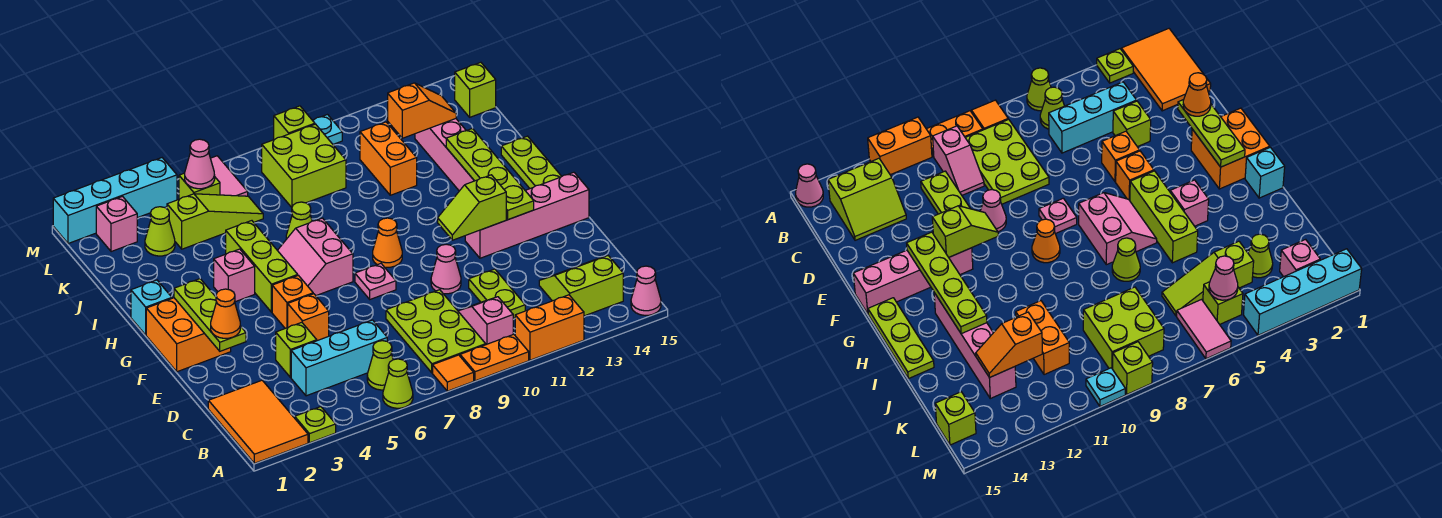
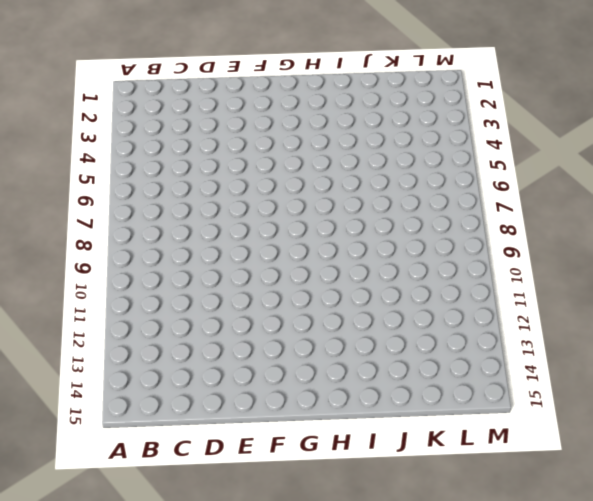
none -> orange tile A1:C2 level 1
none -> lime plate A3 level 1
none -> lime cone A6 level 1
none -> orange tile A8 level 1

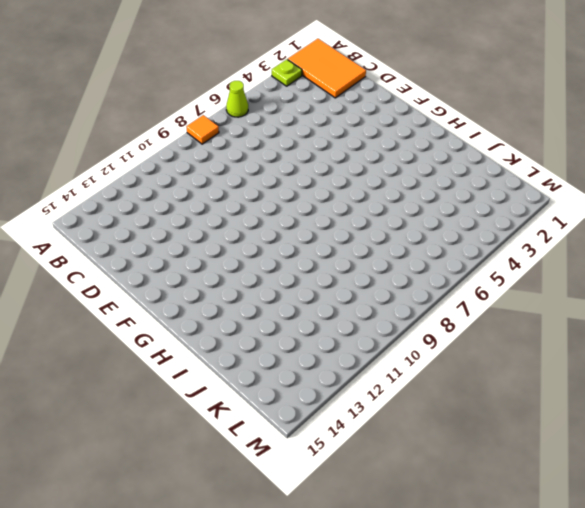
none -> orange plate A9:A10 level 1
none -> orange brick A11:A12 level 1
none -> pink cone A15 level 1
none -> lime cone B6 level 1

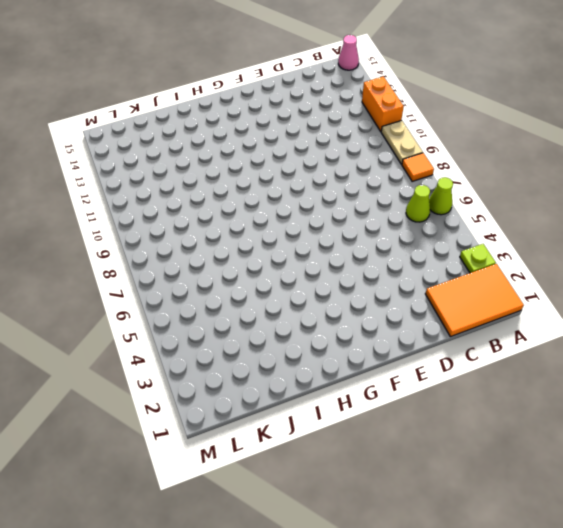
tan plate A9:A10 level 1 -> orange plate A9:A10 level 1
none -> lime plate B8:D9 level 1
none -> pink slope B10:C10 level 1 top B
none -> lime slope B13:C14 level 1 top B
none -> cyan brick C4:C6 level 1

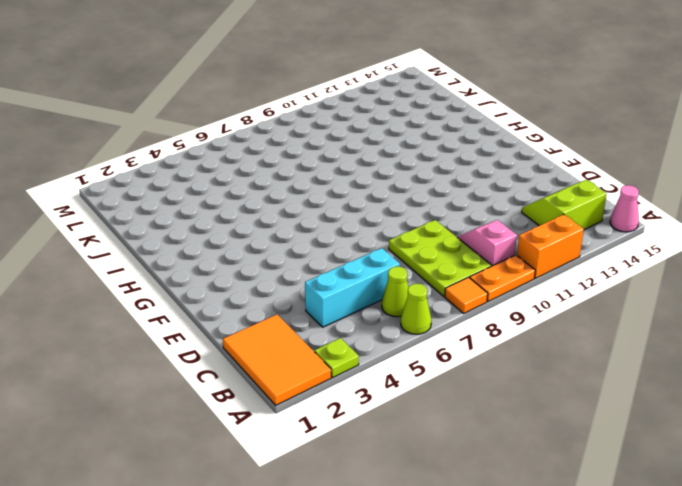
none -> lime plate C11:D11 level 1
none -> lime brick D4 level 1
none -> orange brick E5 level 1
none -> pink cone E10 level 1

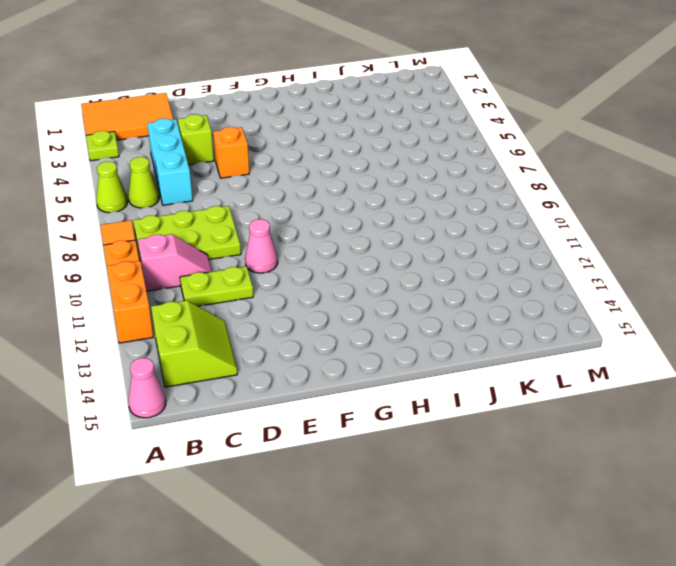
none -> orange brick F1:G2 level 1
none -> orange brick F5 level 1
none -> pink plate F8 level 1
none -> pink brick F12:F15 level 1

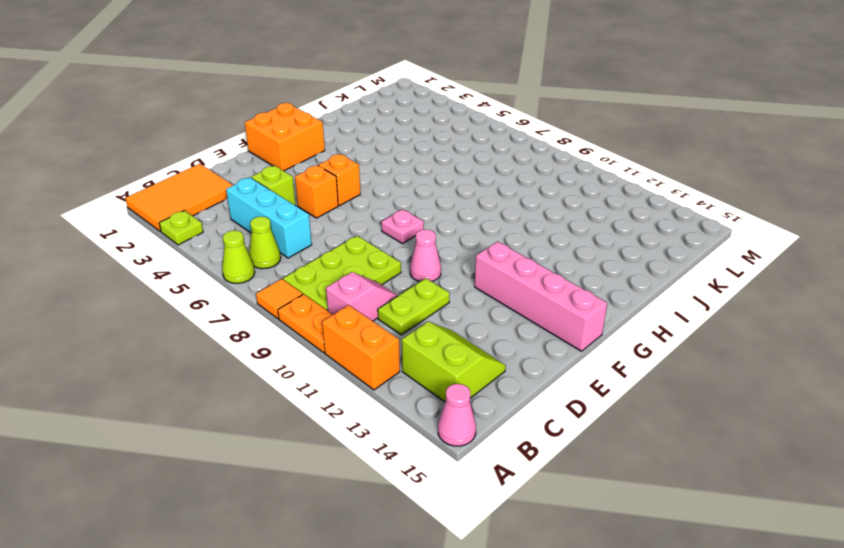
none -> lime brick G5:I5 level 1
none -> pink slope G6:H7 level 1 top 7
none -> orange cone G9 level 1
none -> lime plate G15:I15 level 1

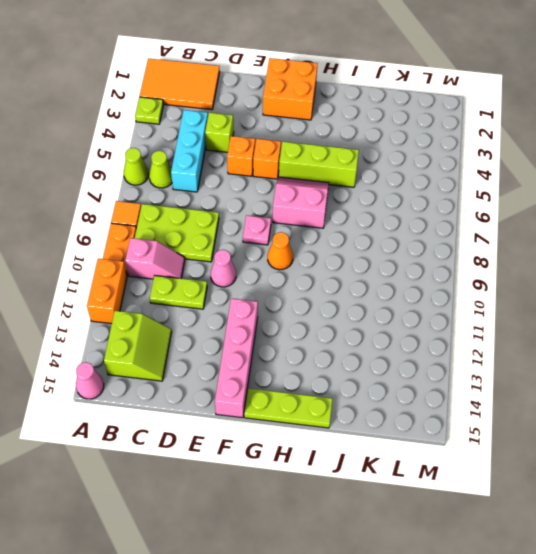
none -> cyan brick H1 level 1
none -> pink brick H4 level 1
none -> pink brick H13:K13 level 1
none -> lime cone I7 level 1

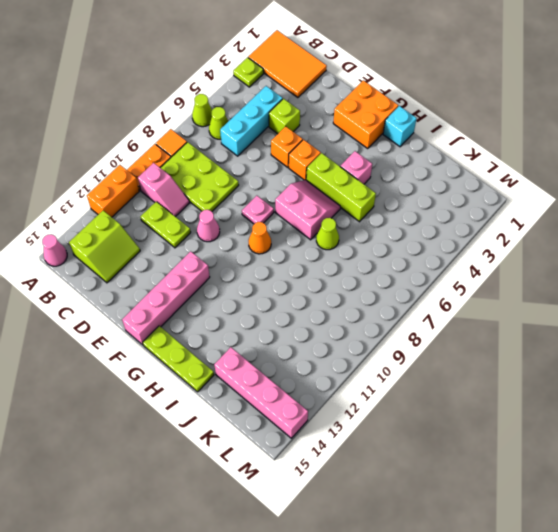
pink brick J14:M14 level 1 -> pink brick H13:K13 level 1
none -> orange brick J11:K11 level 1
none -> lime cone K3 level 1
none -> lime slope K4:K6 level 1 top 4
none -> lime brick K8:L9 level 1

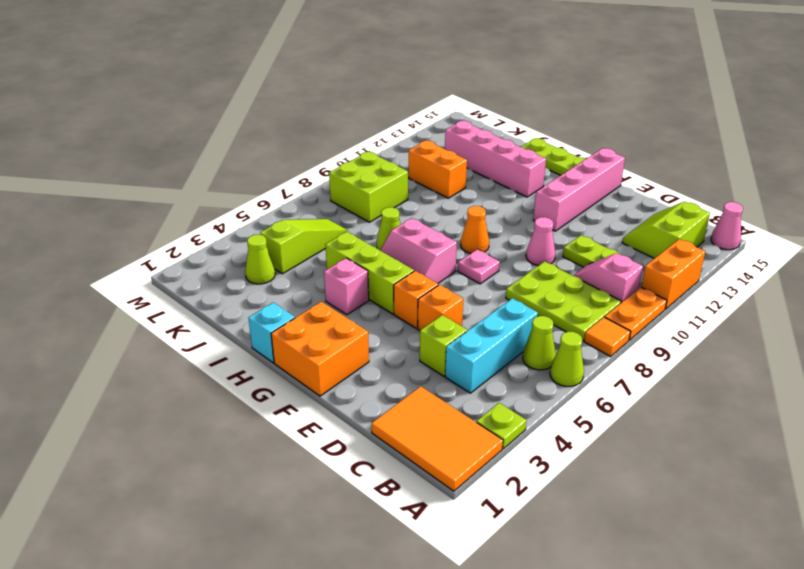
none -> pink brick L2 level 1
none -> lime brick L5 level 1
none -> pink tile L6:M6 level 1
none -> lime brick L15 level 1

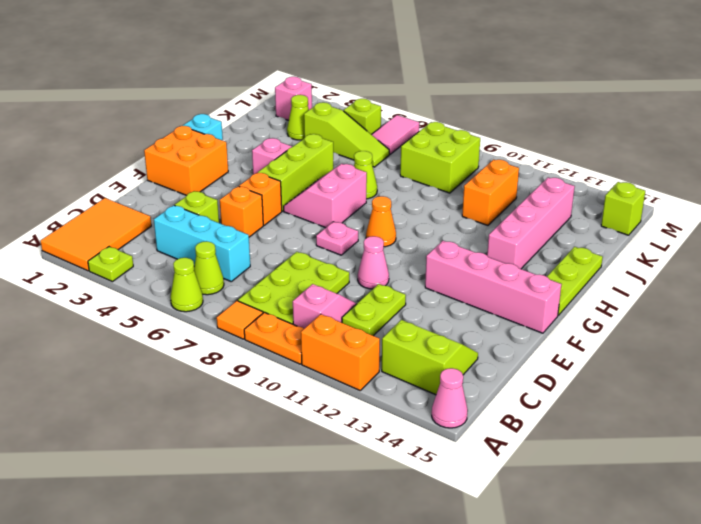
none -> cyan brick M1:M4 level 1
none -> lime brick M9 level 1
none -> cyan plate M10 level 1
none -> lime plate E2:G2 level 2

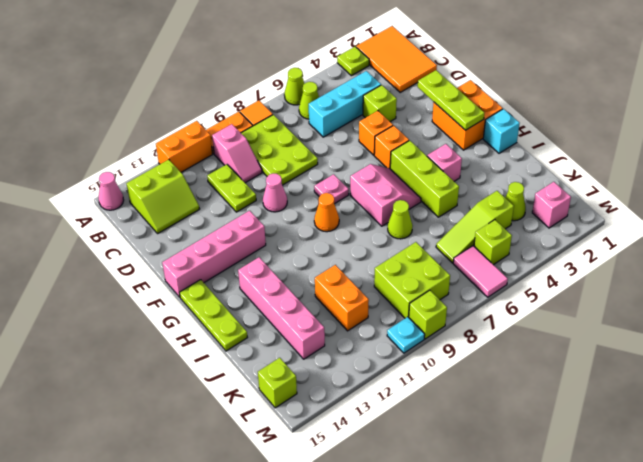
none -> cyan brick M1:M4 level 1
none -> lime slope F11:F12 level 2 top 12
none -> lime plate F13:I13 level 2
none -> orange slope K12:K13 level 2 top 12

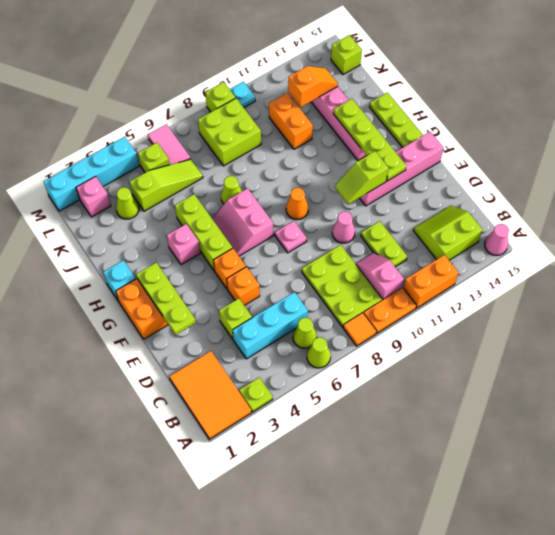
none -> pink cone L5 level 2
none -> orange cone E2 level 3

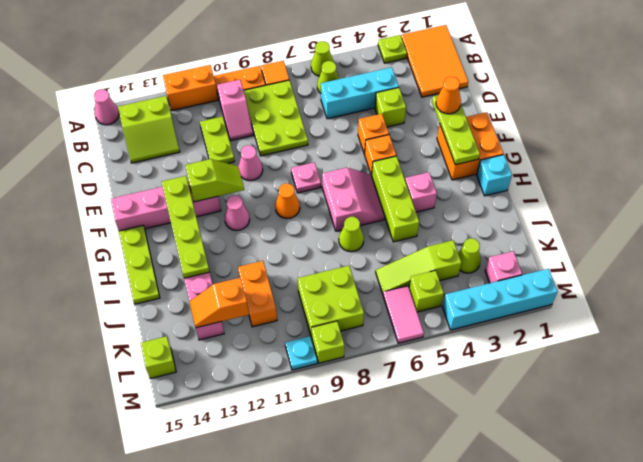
pink cone G11 level 1 -> pink cone L5 level 2

